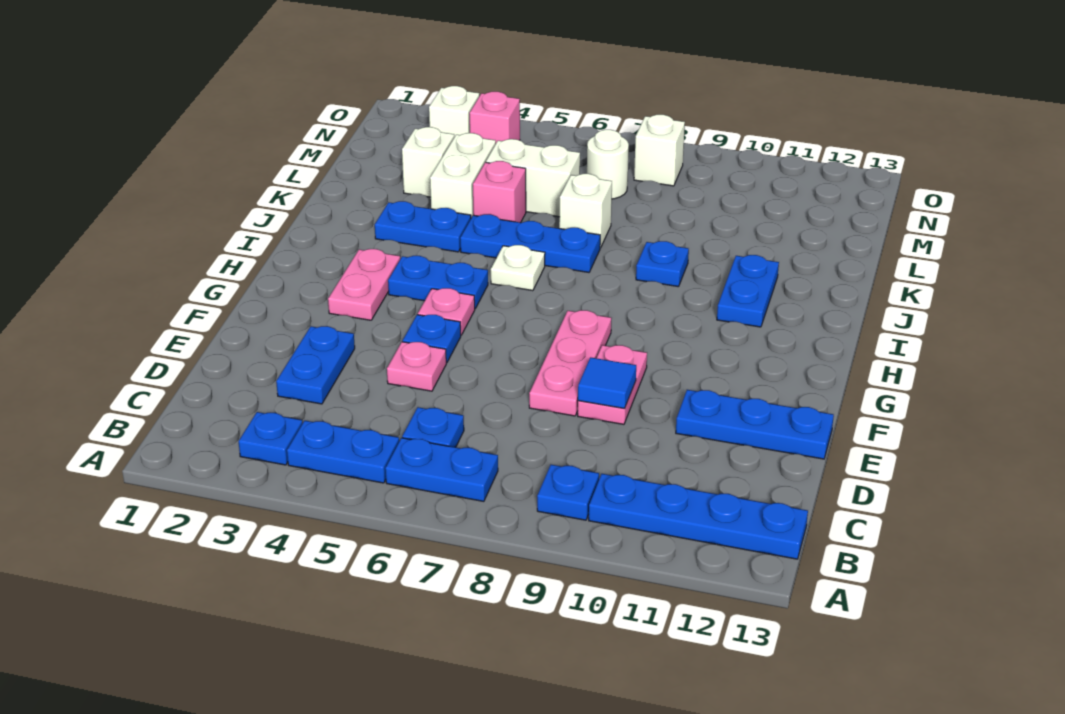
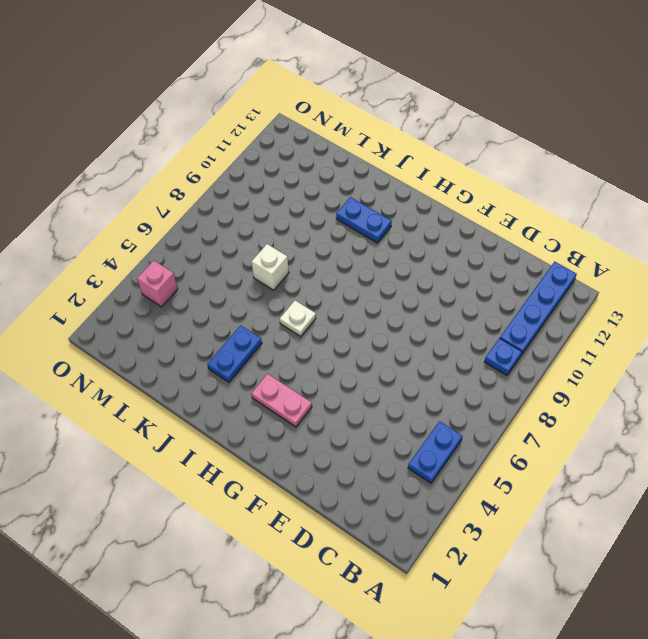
none -> blue plate B3 level 1
none -> blue plate B6:B7 level 1
none -> blue plate C6 level 1
none -> blue plate D3:E3 level 1

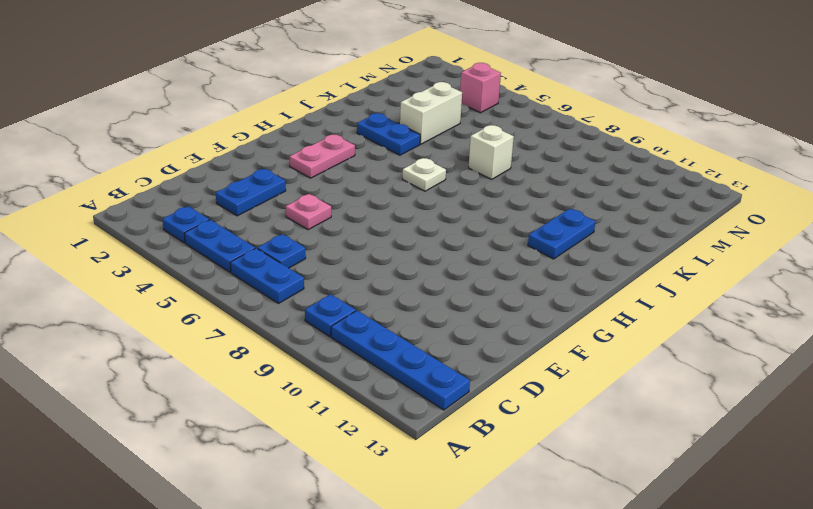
none -> pink plate E8:G8 level 1
none -> pink plate E9:F9 level 1
none -> blue plate E11:E13 level 1
none -> blue plate F5 level 1

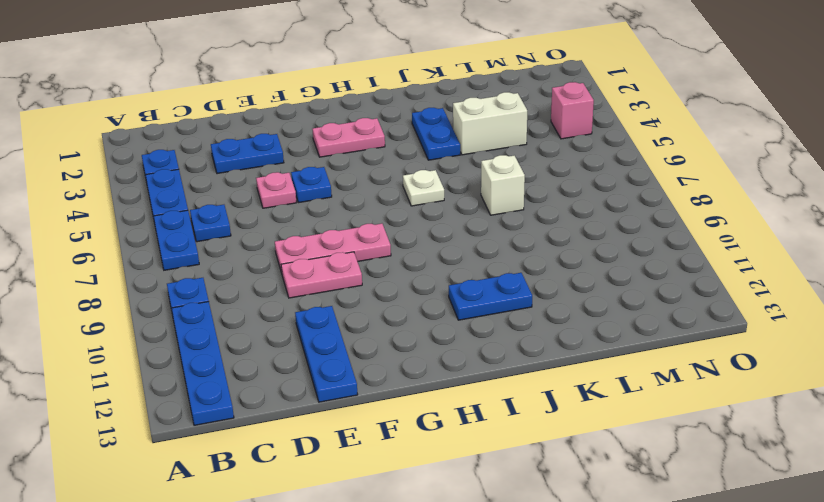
none -> pink plate G5 level 1
none -> blue plate H4:H5 level 1
none -> blue plate J5:J7 level 1
none -> blue plate J9 level 1

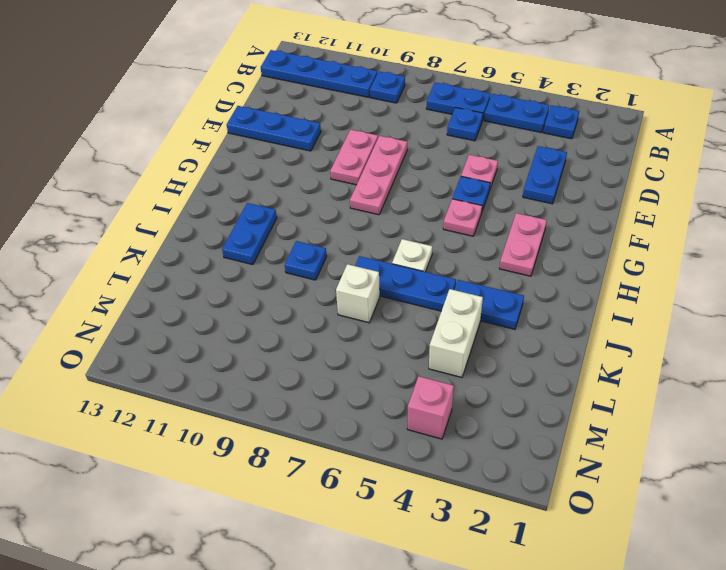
none -> blue plate H4:H5 level 1
none -> pink brick K5 level 1
none -> white brick L3 level 1
none -> white brick L5:L6 level 1

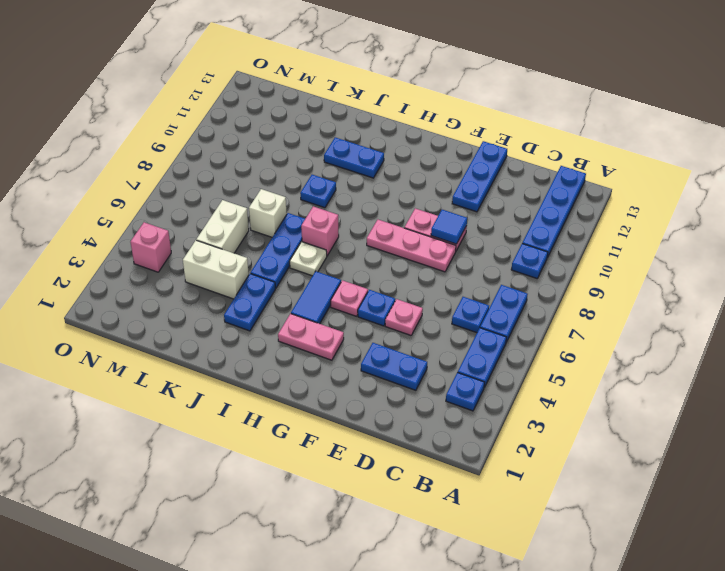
blue tile H4:H5 level 1 -> blue plate H4:H5 level 1
pink brick I7 level 1 -> pink brick K5 level 1
none -> white brick L3 level 1
none -> white round brick M7 level 1
none -> white brick N3 level 1
none -> white brick N8 level 1

